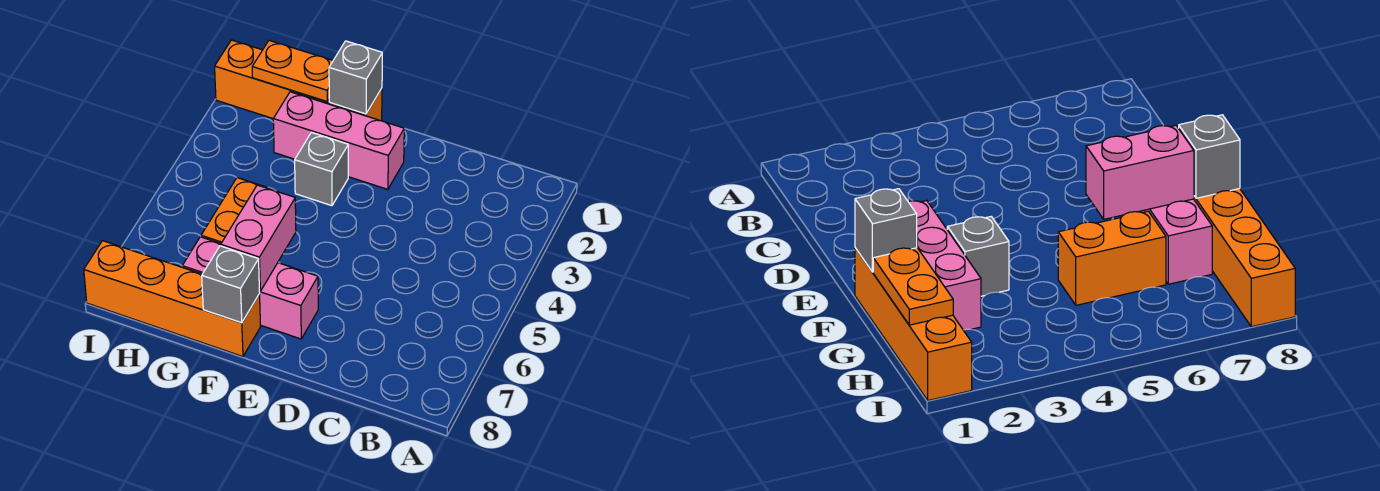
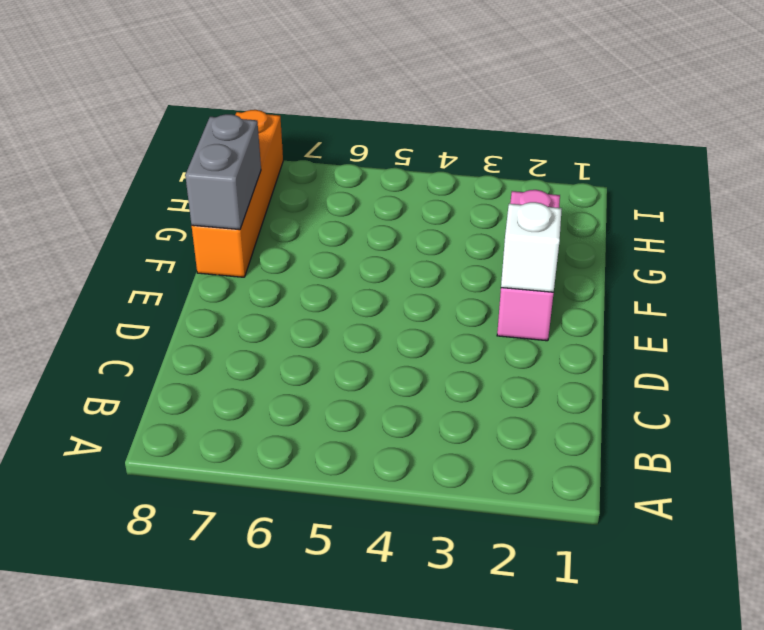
white brick E2 level 2 -> none
grey brick F8:G8 level 2 -> grey brick F8 level 2
none -> pink brick E7:G7 level 1
none -> orange brick F1:I1 level 1

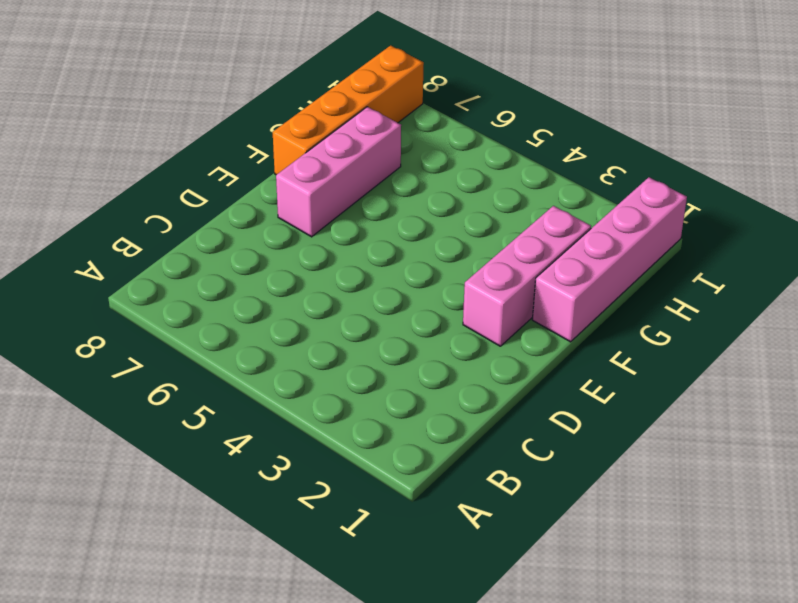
pink brick F1:I1 level 1 -> orange brick F1:I1 level 1
none -> grey brick F3 level 1
none -> orange brick G5:G6 level 1

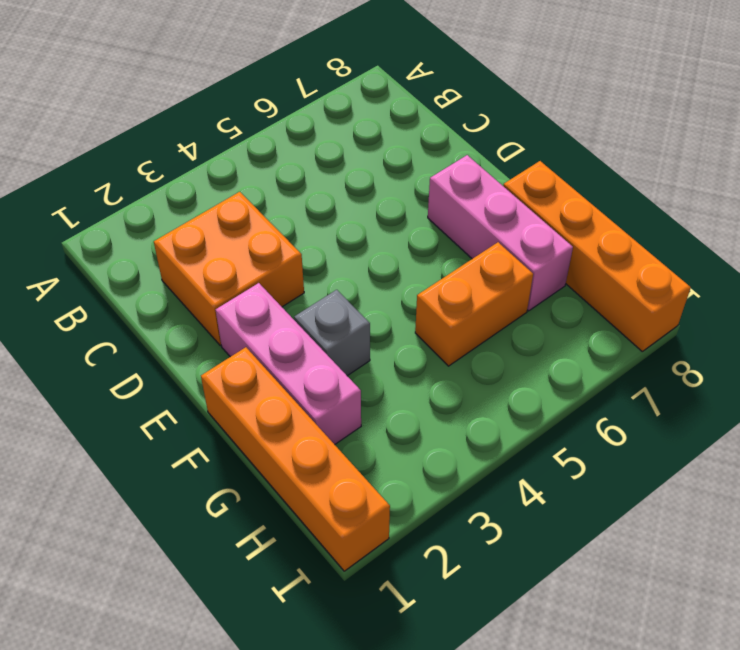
orange brick C2:D3 level 1 -> none
none -> grey brick F1 level 2
none -> pink brick F6:F7 level 2

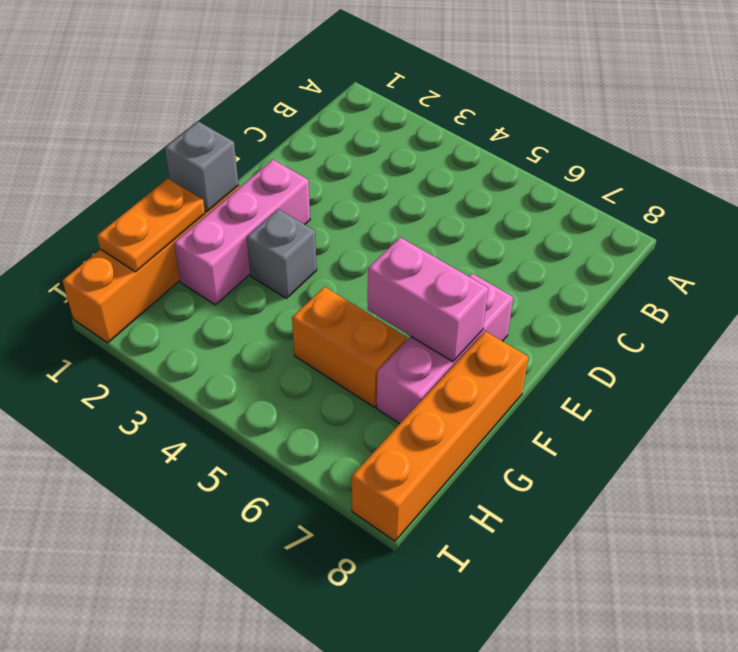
none -> grey brick F8 level 2

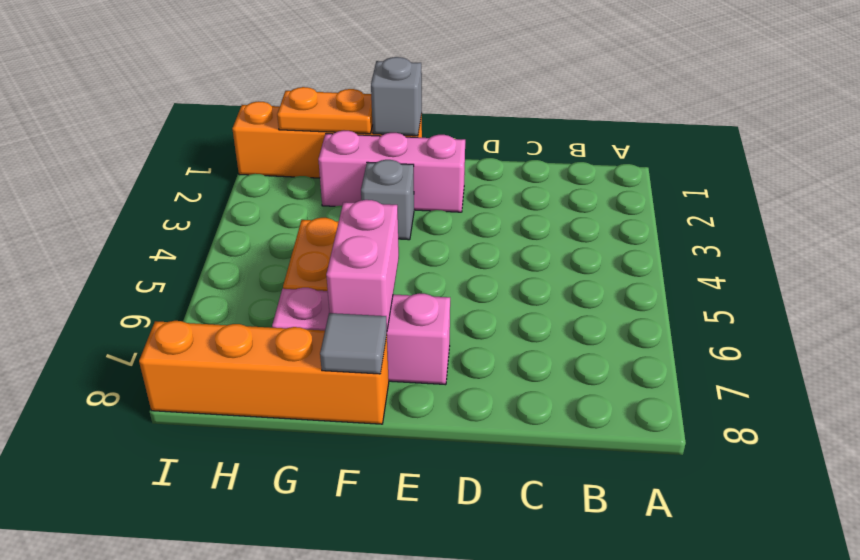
grey tile F8 level 2 -> grey brick F8 level 2

